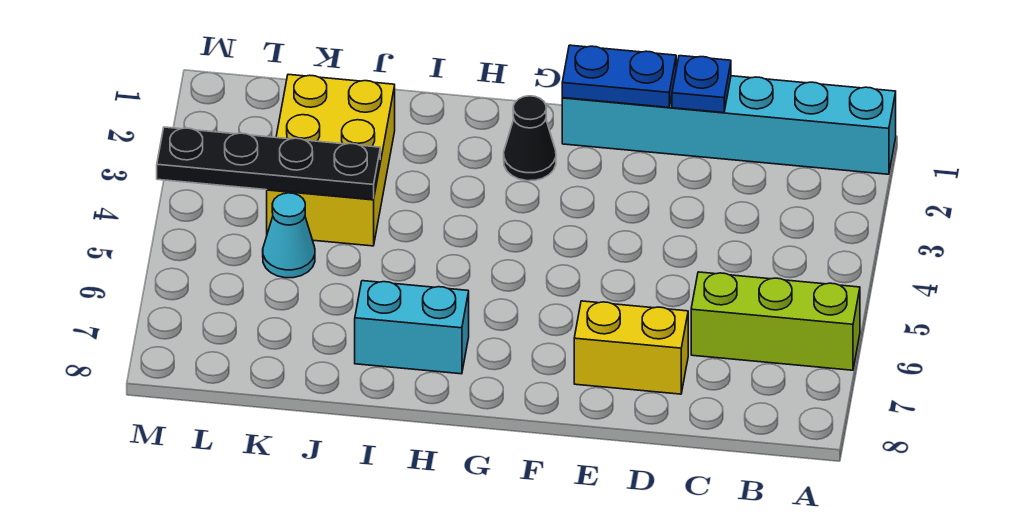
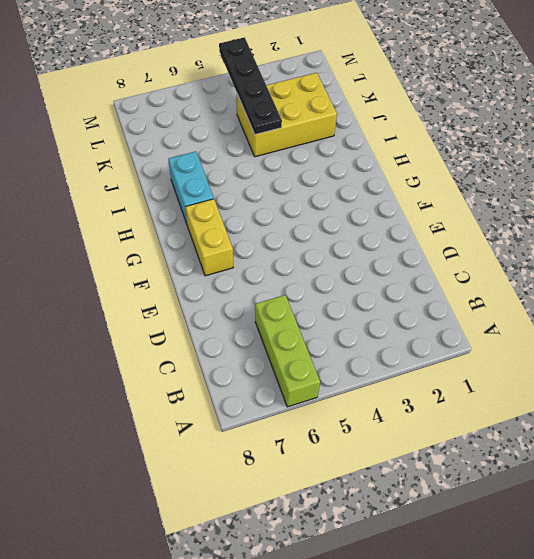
yellow brick F7:G7 level 1 -> yellow brick D7:E7 level 1
none -> cyan brick A1:F1 level 1
none -> black cone G2 level 1

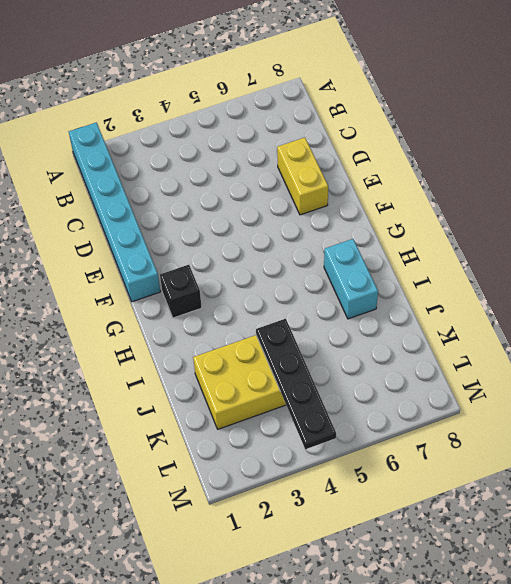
black brick G2 level 1 -> black cone G2 level 1
none -> lime brick A6:C6 level 1
none -> cyan cone K5 level 1

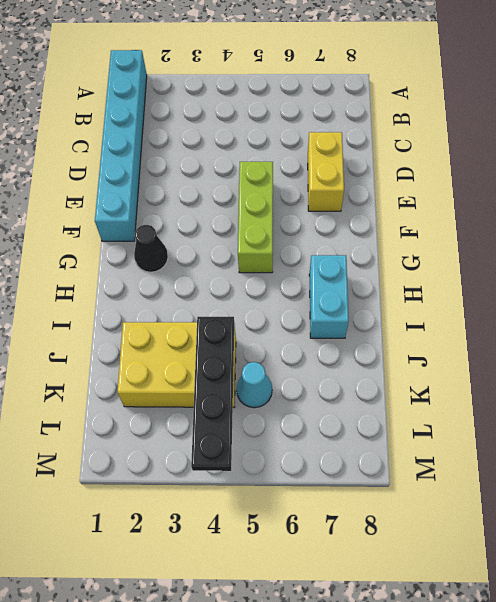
lime brick E5:G5 level 1 -> lime brick A6:C6 level 1
none -> blue plate D1 level 2
none -> blue plate E1:F1 level 2

